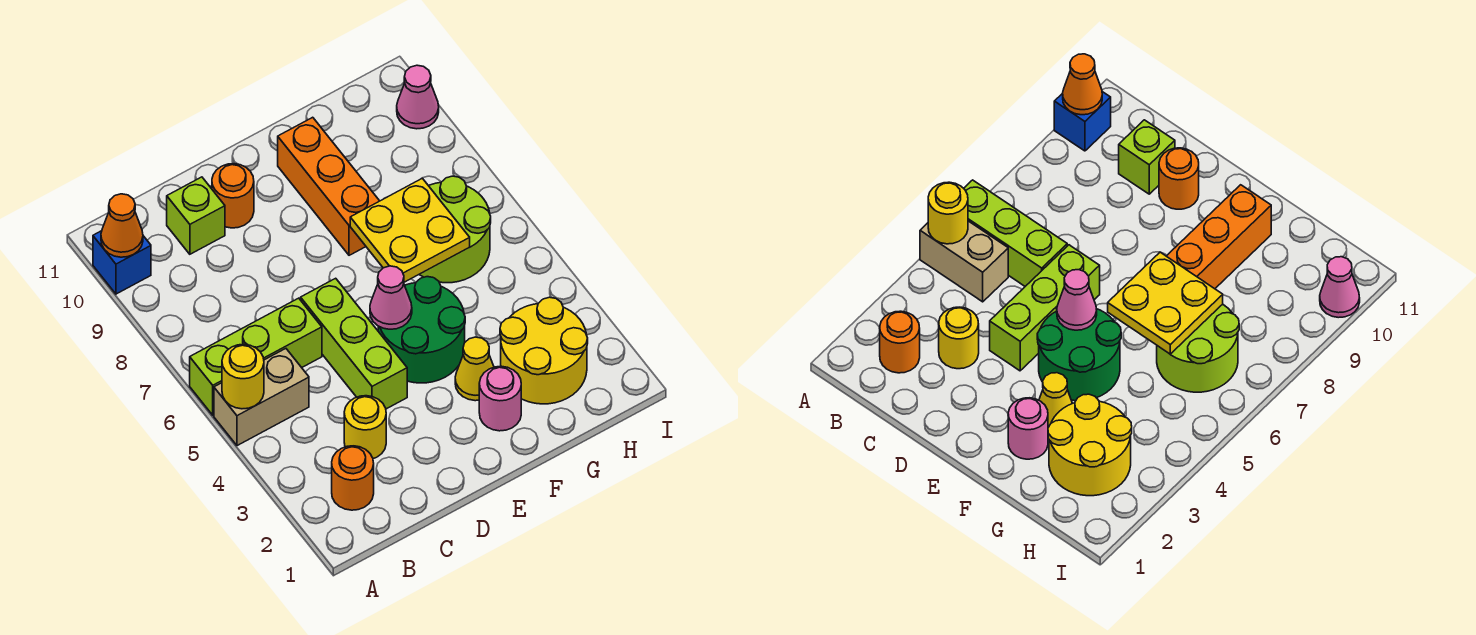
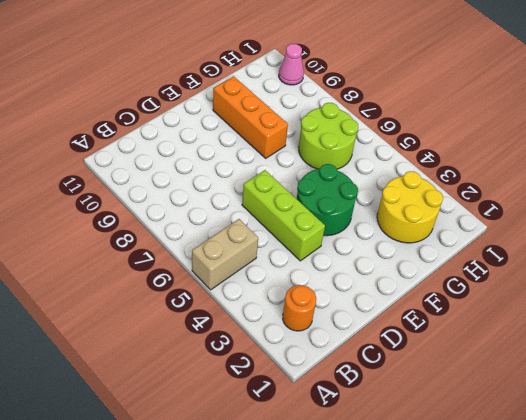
none -> lime brick A6:C6 level 1
none -> blue brick A10 level 1
none -> yellow round brick C3 level 1

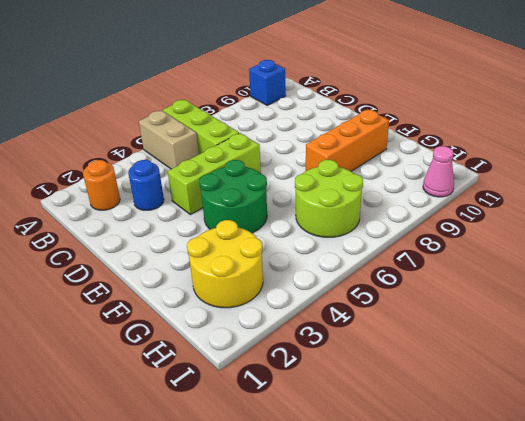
blue round brick C3 level 1 -> yellow round brick C3 level 1
none -> lime brick C10 level 1
none -> orange round brick D10 level 1
none -> pink round brick F2 level 1

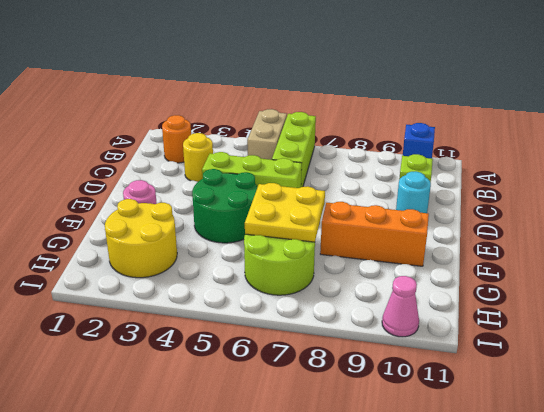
cyan round brick D10 level 1 -> orange round brick D10 level 1
none -> yellow cone F3 level 1
none -> yellow round brick A5 level 2
none -> orange cone A10 level 2

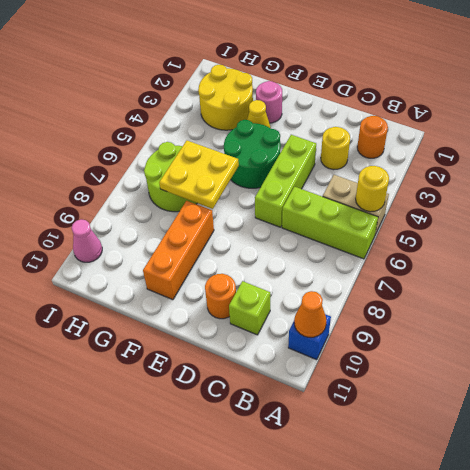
none -> pink cone E5 level 2

